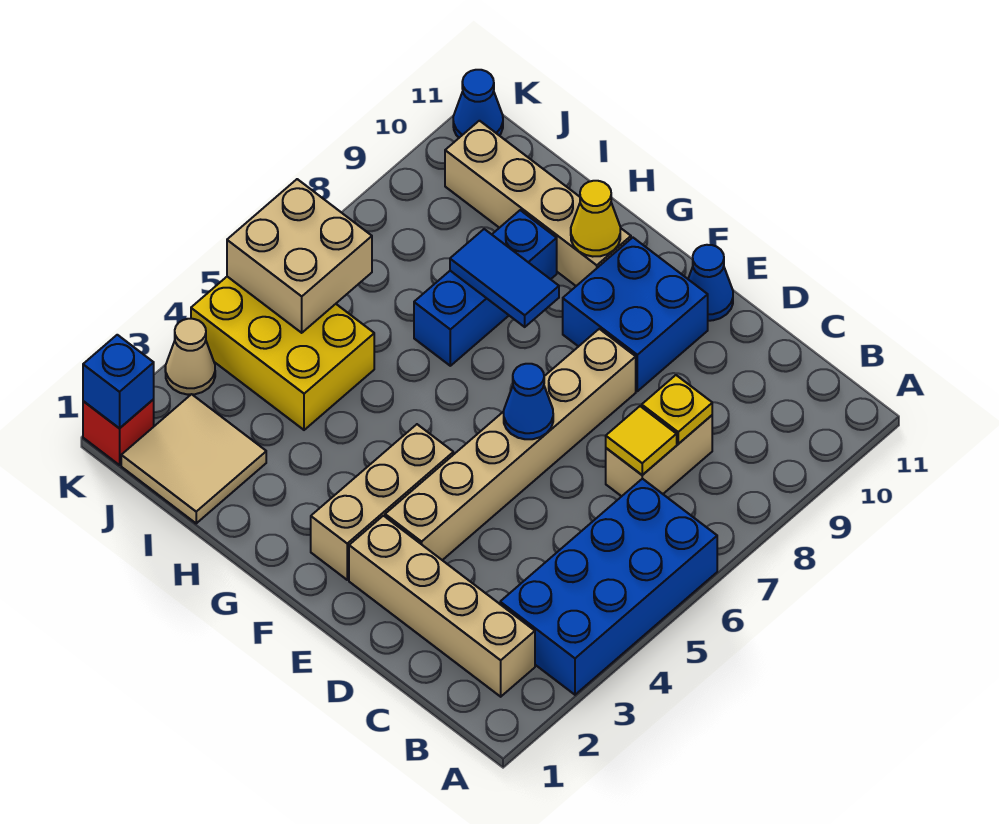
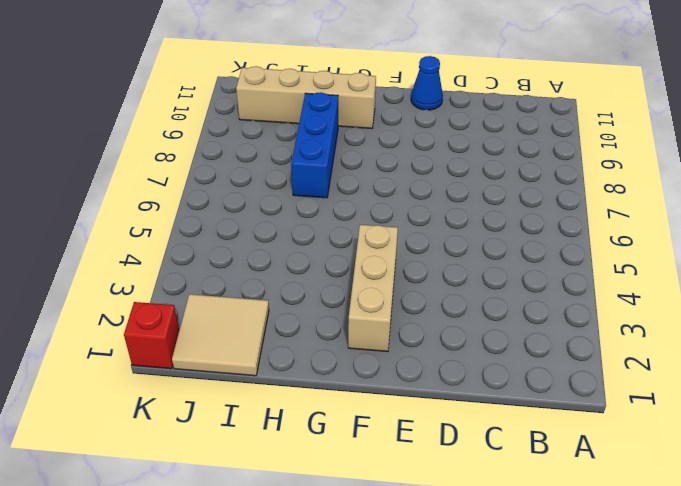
none -> blue brick A3:B6 level 1
none -> tan brick B2:E2 level 1
none -> tan brick C7:C8 level 1

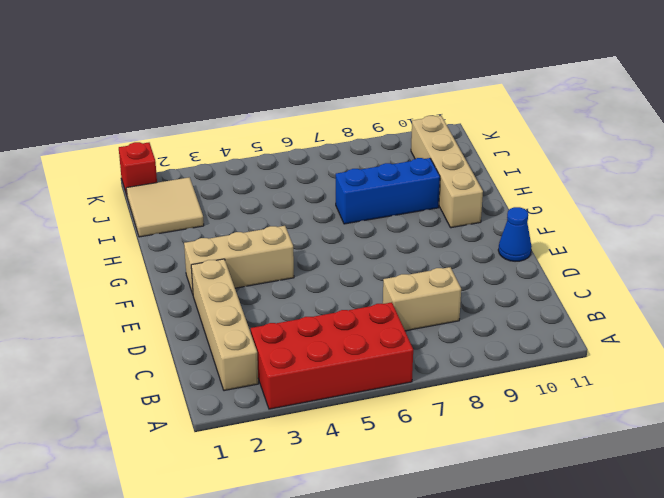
red brick A3:B6 level 1 -> blue brick A3:B6 level 1
none -> tan brick E3:E8 level 1
none -> blue brick E9:F10 level 1
none -> yellow brick I4:K5 level 1

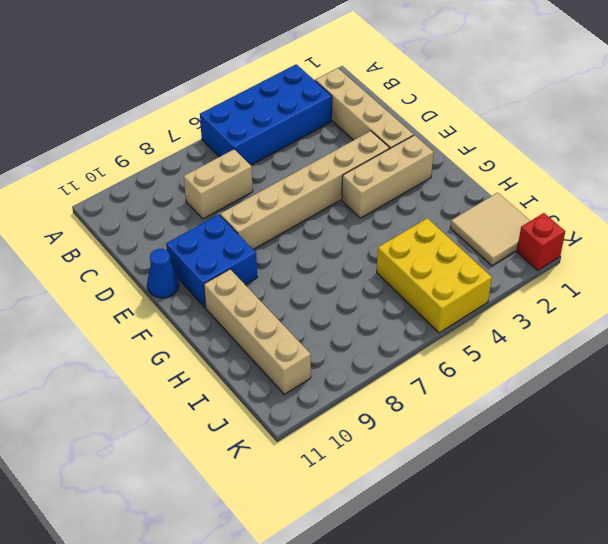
none -> blue brick H7:H9 level 1
none -> tan cone K3 level 1
none -> blue cone K11 level 1

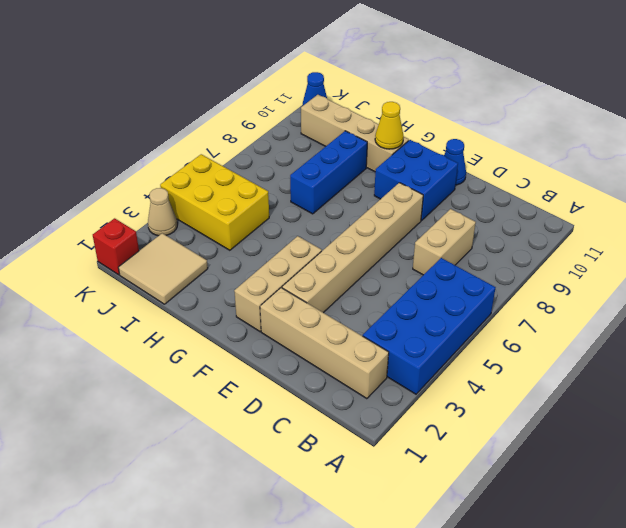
none -> yellow tile C7 level 2
none -> yellow plate C8 level 2
none -> blue cone E6 level 2

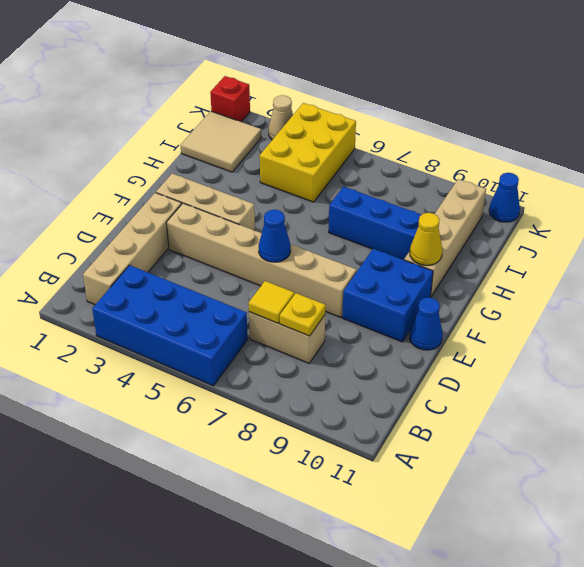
none -> blue tile G8:H8 level 2
none -> tan brick J5:K6 level 2
none -> blue brick K1 level 2

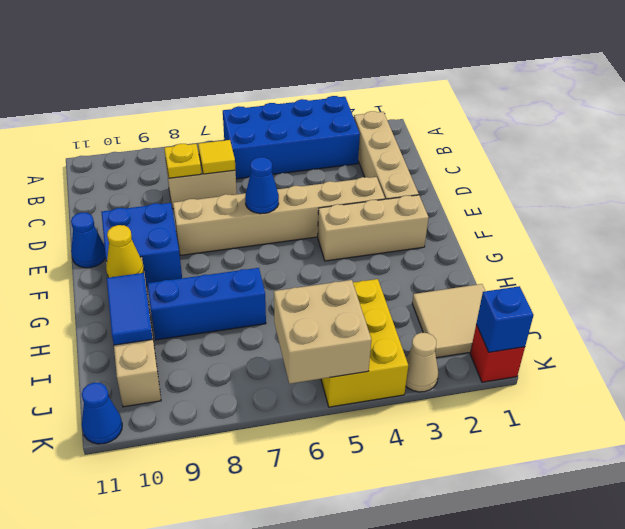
blue tile H10:I10 level 2 -> blue tile G8:H8 level 2

